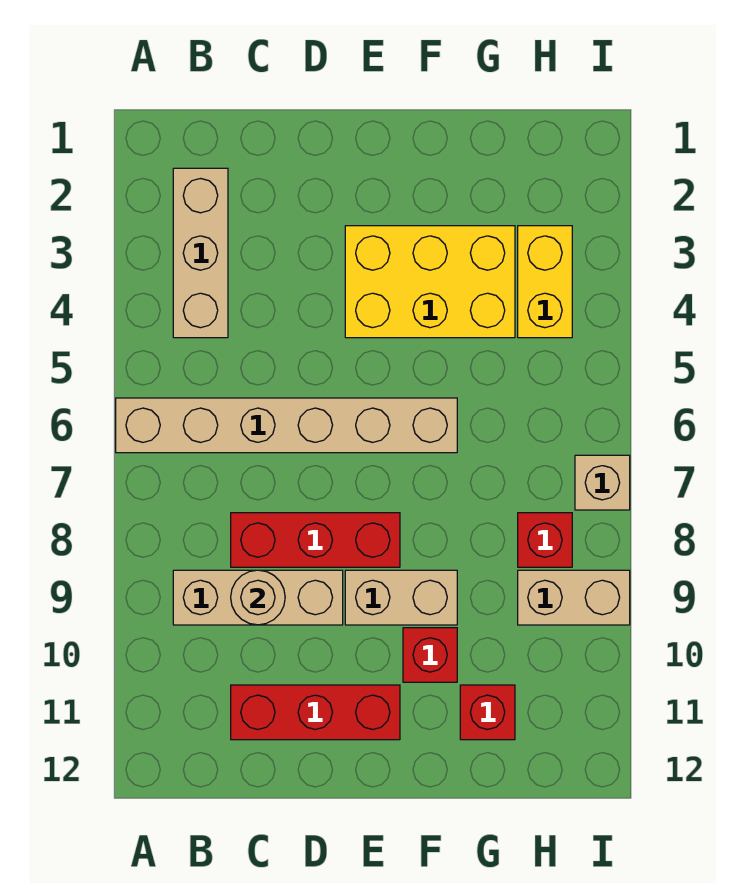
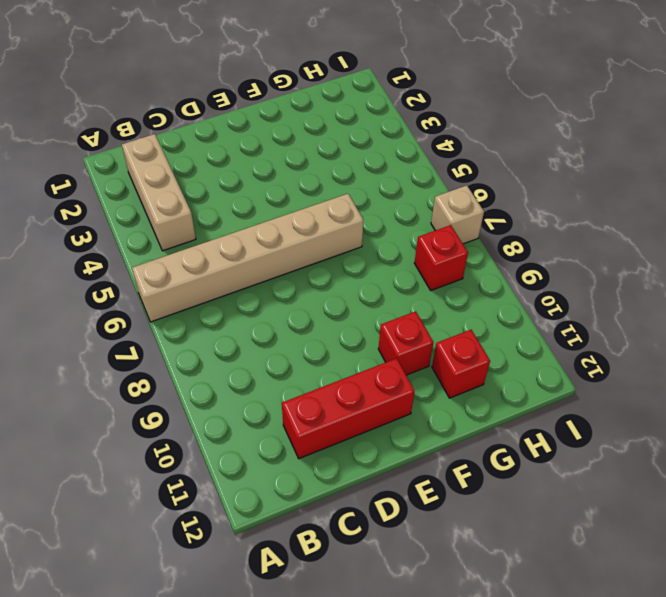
none -> tan brick B9:D9 level 1
none -> red brick C8:E8 level 1
none -> yellow brick E3:G4 level 1

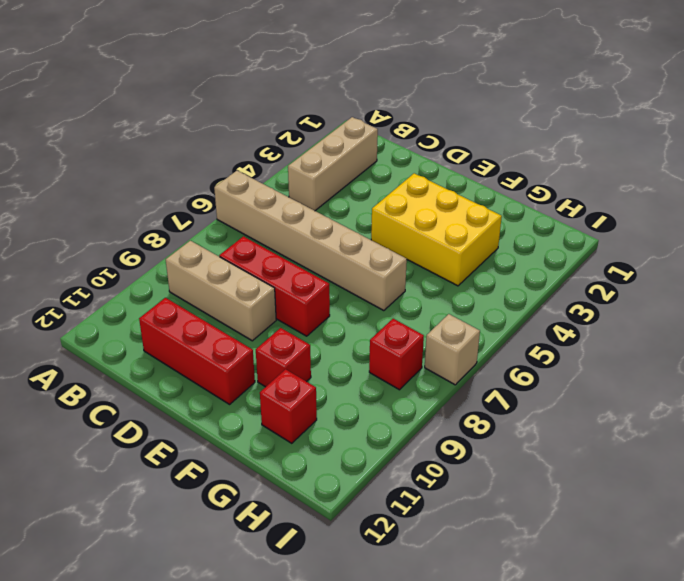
none -> tan brick E9:F9 level 1
none -> yellow brick H3:H4 level 1
none -> tan brick H9:I9 level 1

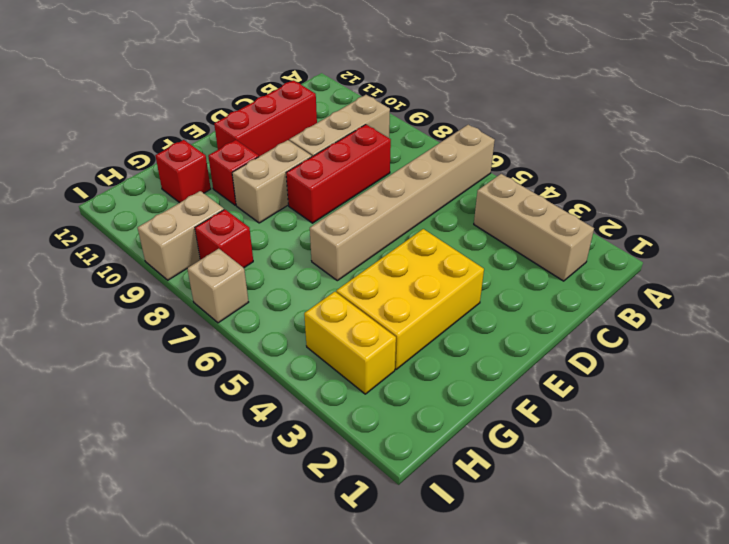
none -> tan round brick C9 level 2

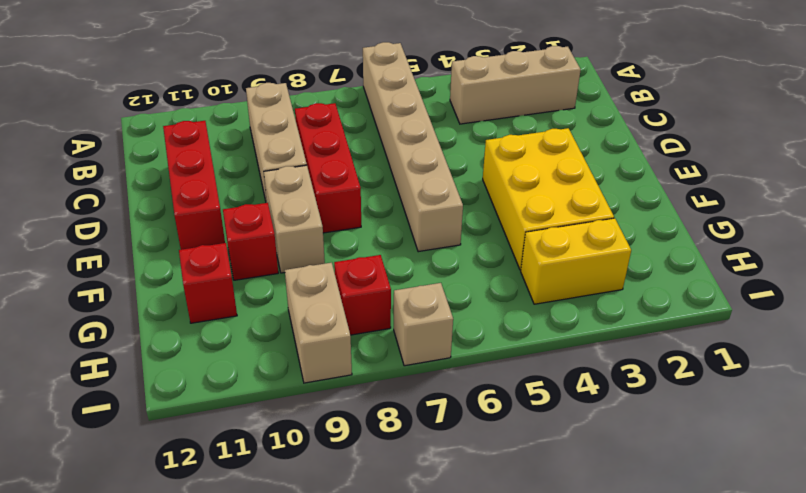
none -> tan round brick C9 level 2

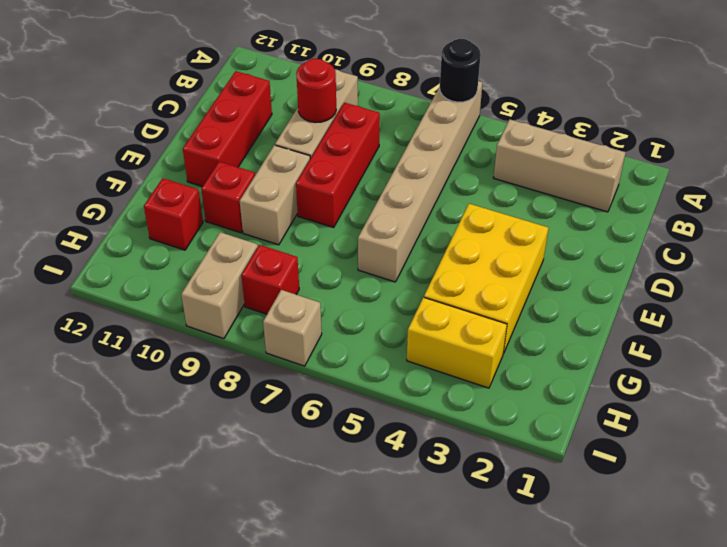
black round brick A6 level 2 -> none
red round brick C9 level 2 -> tan round brick C9 level 2

